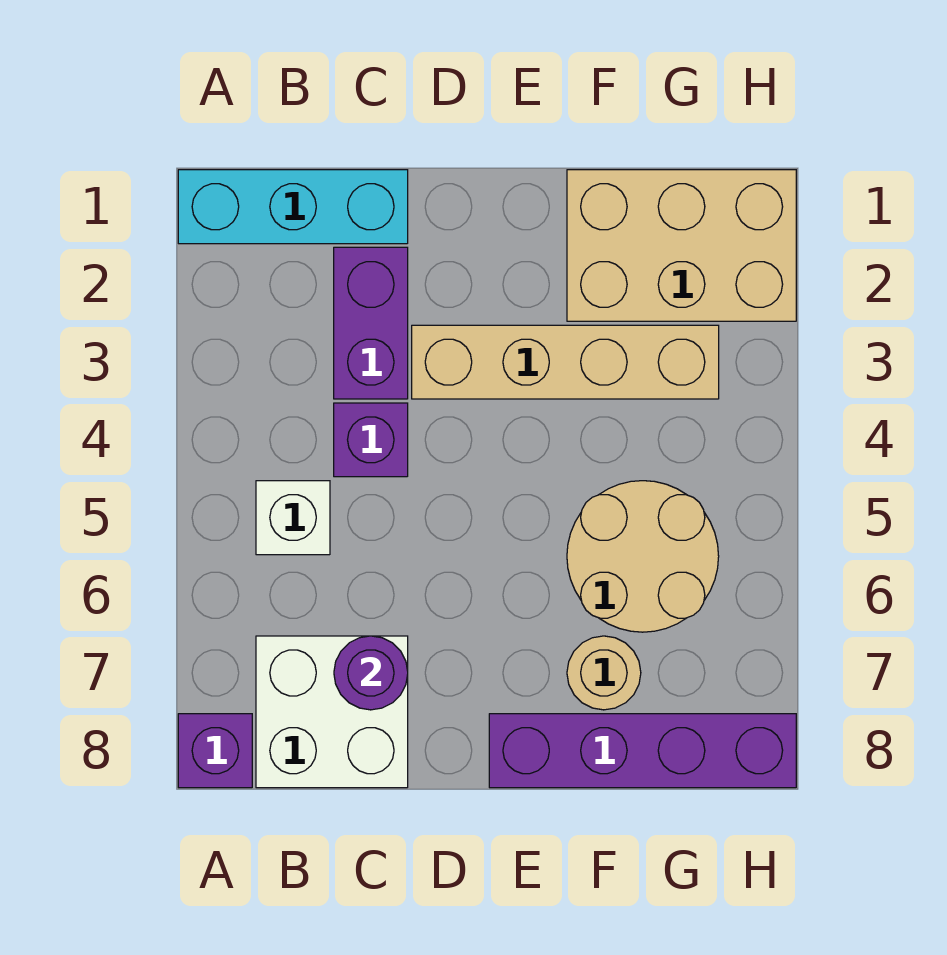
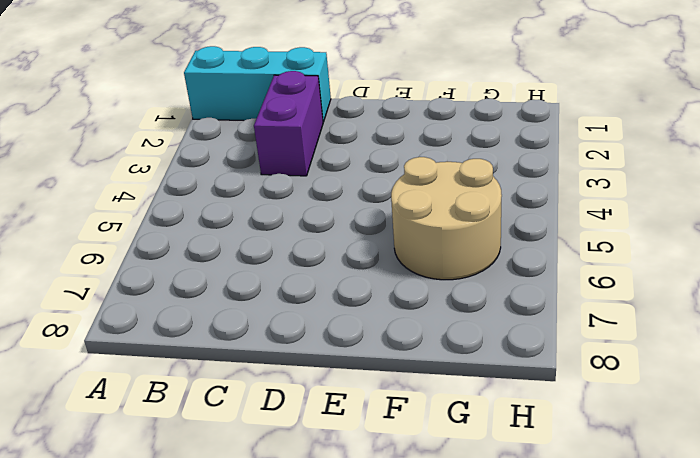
none -> purple brick A8 level 1
none -> white brick B5 level 1
none -> white brick B7:C8 level 1

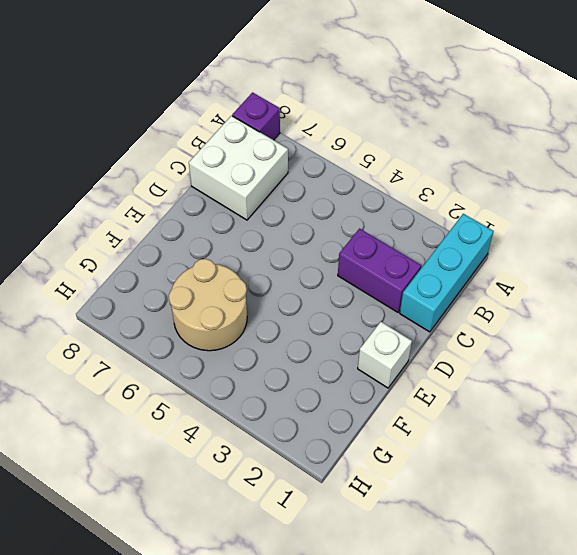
white brick E1 level 1 -> white brick B5 level 1
none -> purple brick C4 level 1
none -> tan brick D3:G3 level 1
none -> purple brick E8:H8 level 1

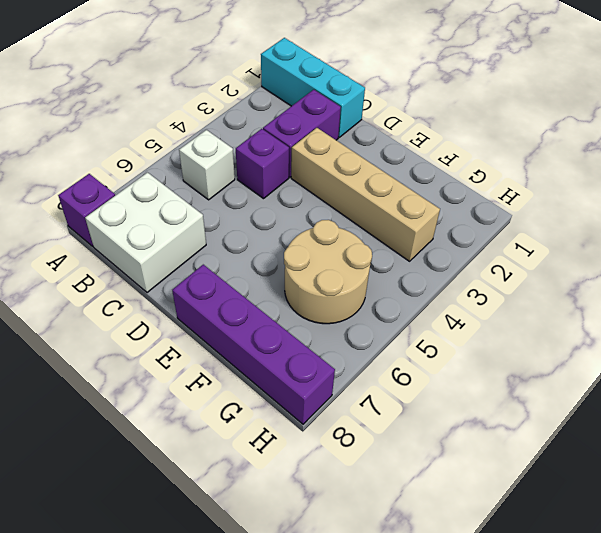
none -> tan brick F1:H2 level 1
none -> tan round brick F7 level 1
none -> purple round brick C7 level 2

